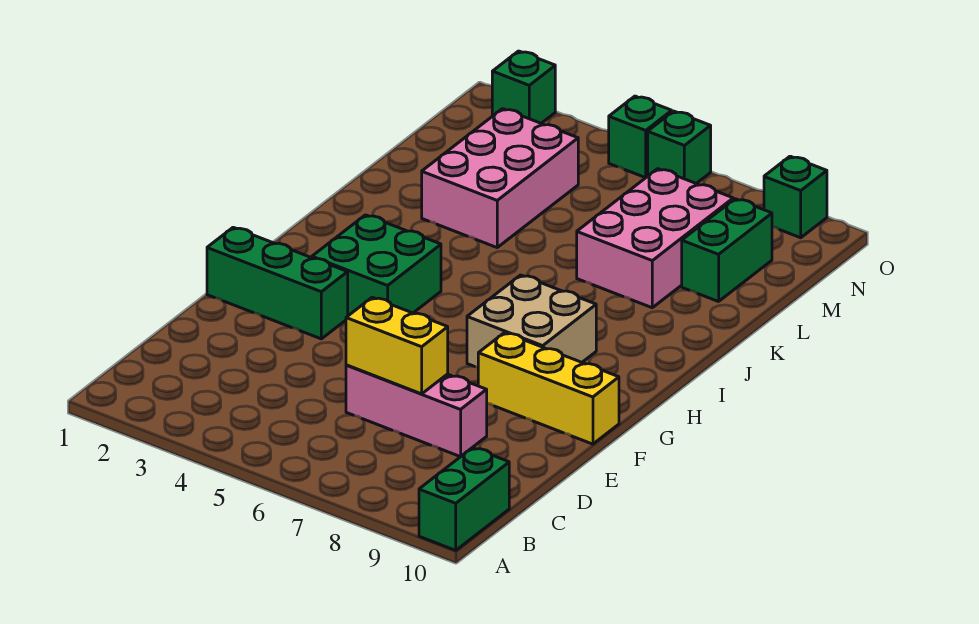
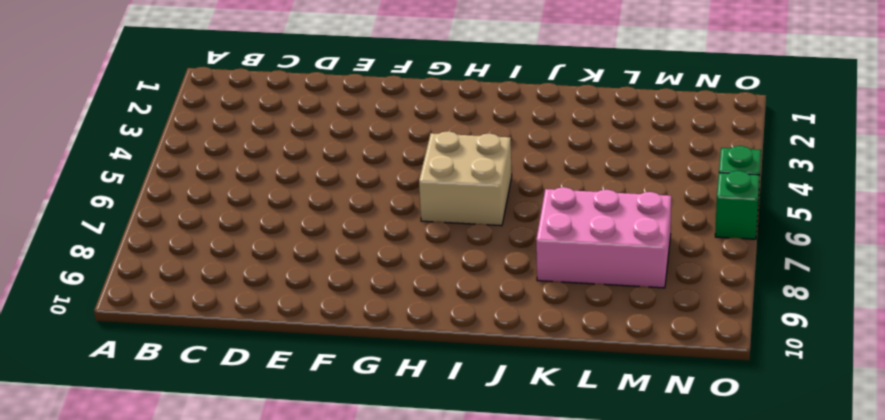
tan brick H5:I6 level 1 -> tan brick G7:H8 level 1
none -> green brick A10:B10 level 1
none -> pink brick D6:D8 level 1
none -> green brick F1:F3 level 1

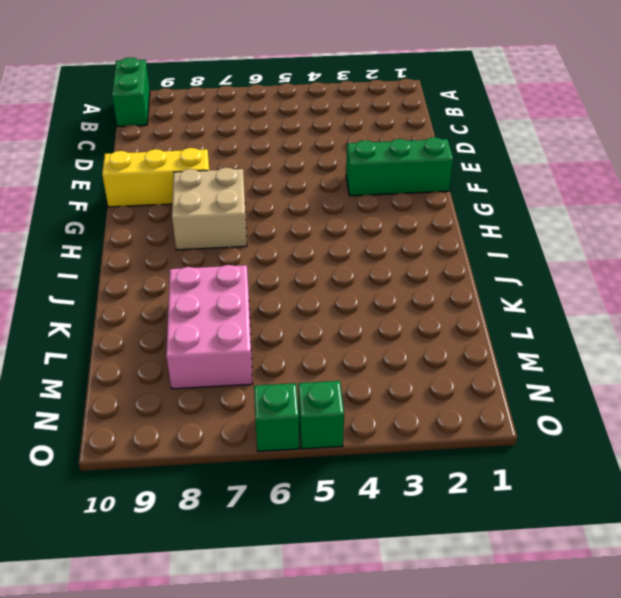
none -> pink brick D6:D8 level 1
none -> green brick G3:H4 level 1
none -> pink brick K3:M4 level 1

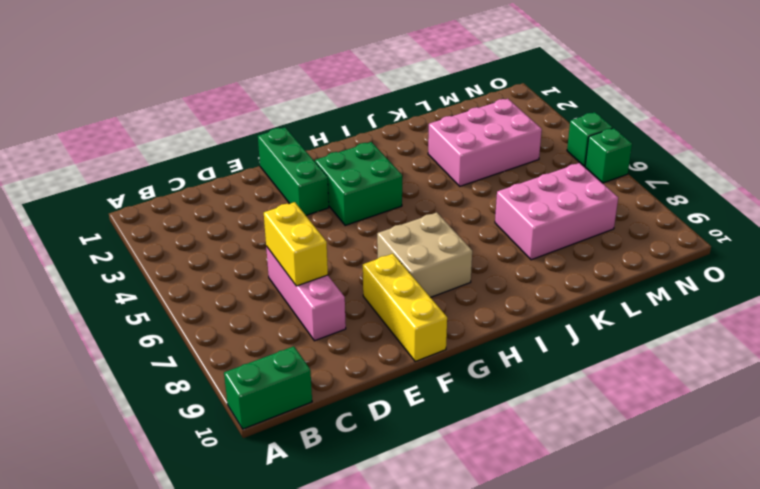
none -> green brick L9:M9 level 1
none -> green brick O2 level 1
none -> green brick O9 level 1

